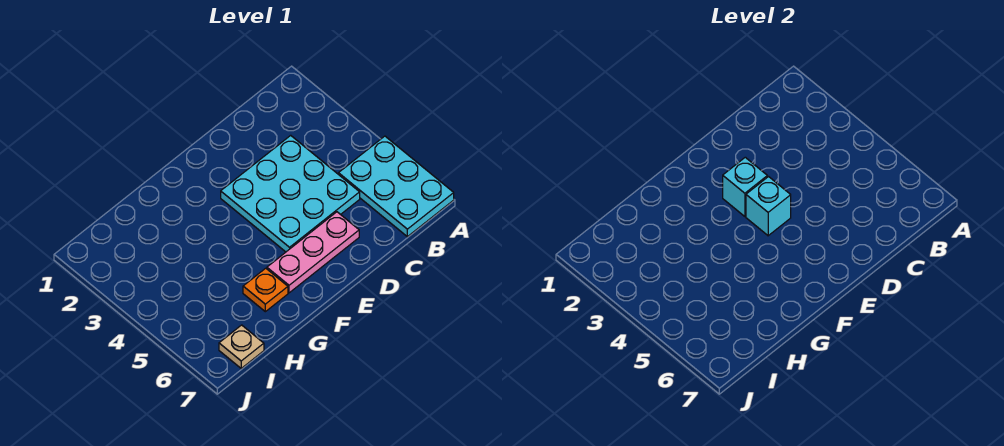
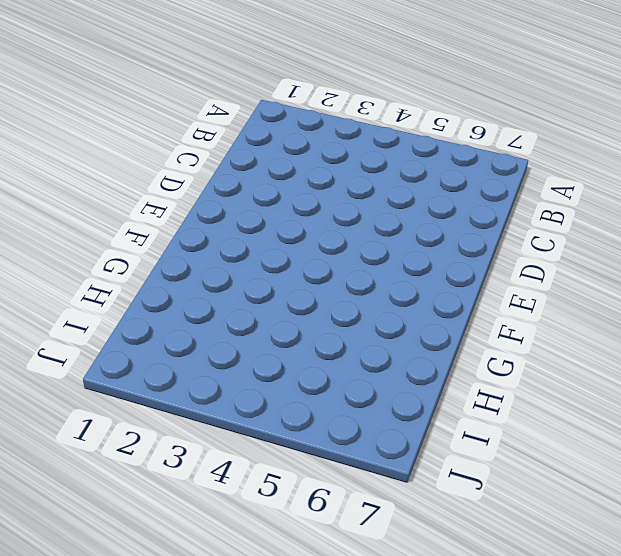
none -> cyan plate A5:B7 level 1
none -> cyan plate C3:E5 level 1

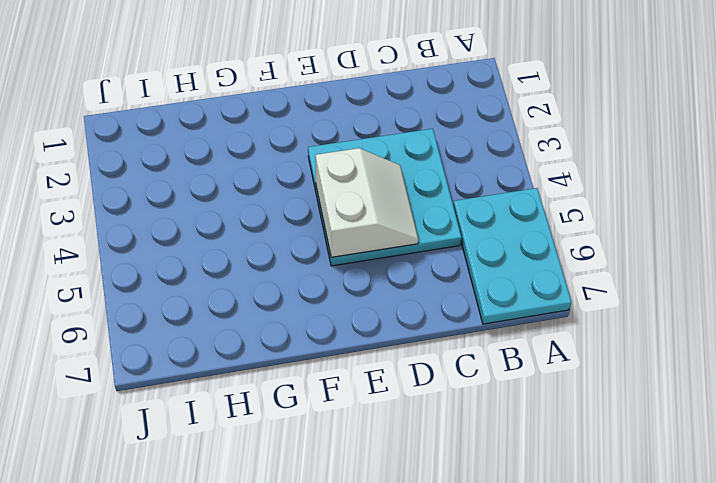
white slope D4:E5 level 2 top E -> cyan brick E4 level 2
none -> pink plate D6:F6 level 1
none -> orange plate G6 level 1

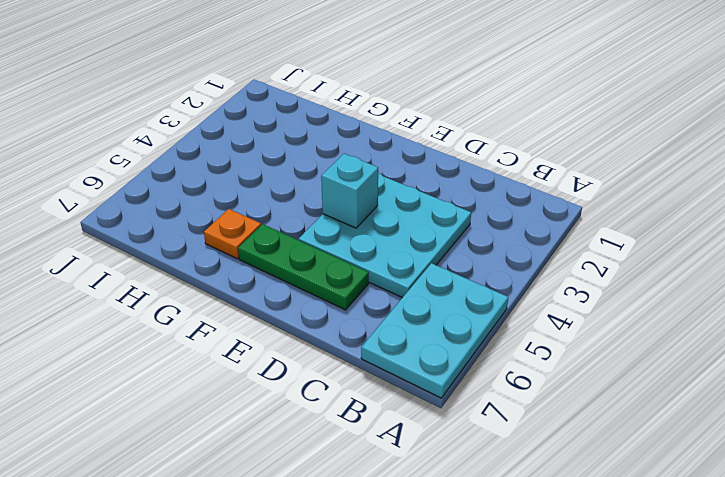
green plate D6:F6 level 1 -> pink plate D6:F6 level 1
none -> tan plate I7 level 1
none -> cyan brick E3 level 2

